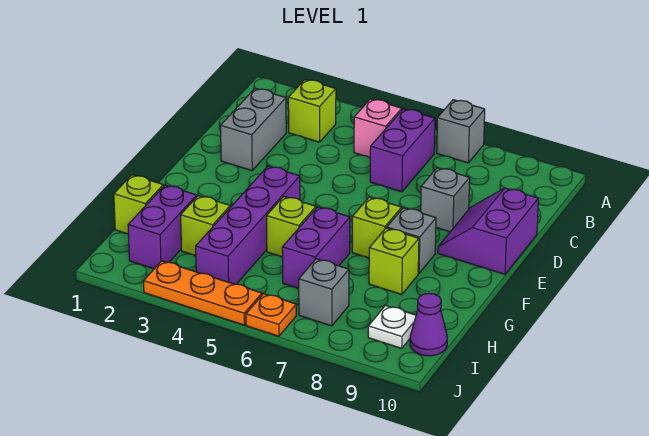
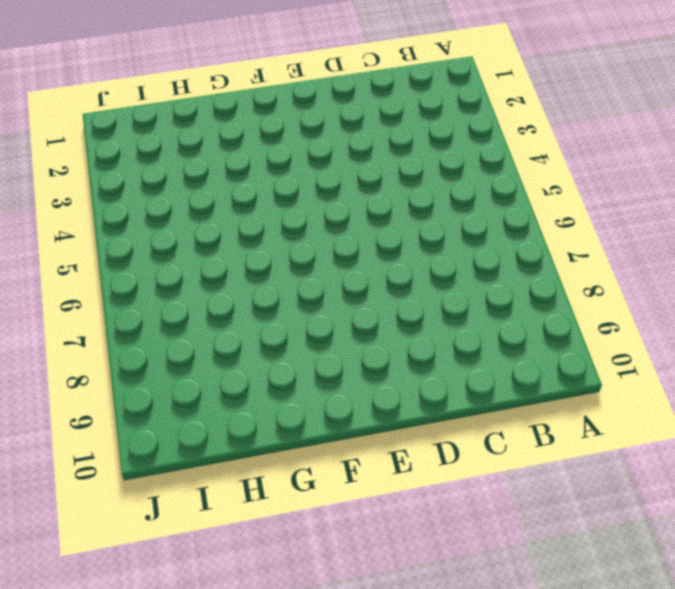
none -> grey brick A7 level 1
none -> lime brick B3 level 1
none -> pink brick B5 level 1

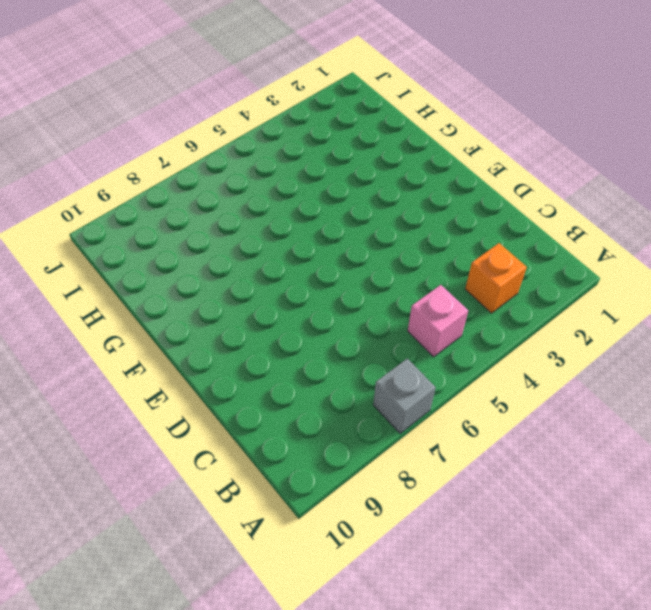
orange brick B3 level 1 -> lime brick B3 level 1
none -> purple brick B6:C6 level 1
none -> grey brick C2:D2 level 1
none -> grey brick D8 level 1

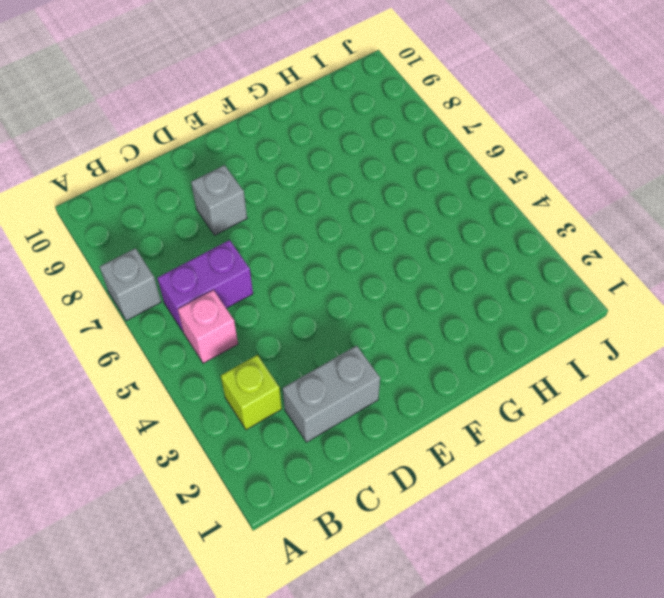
none -> purple slope D9:E10 level 1 top 10
none -> purple brick F4:I4 level 1
none -> lime brick F7 level 1

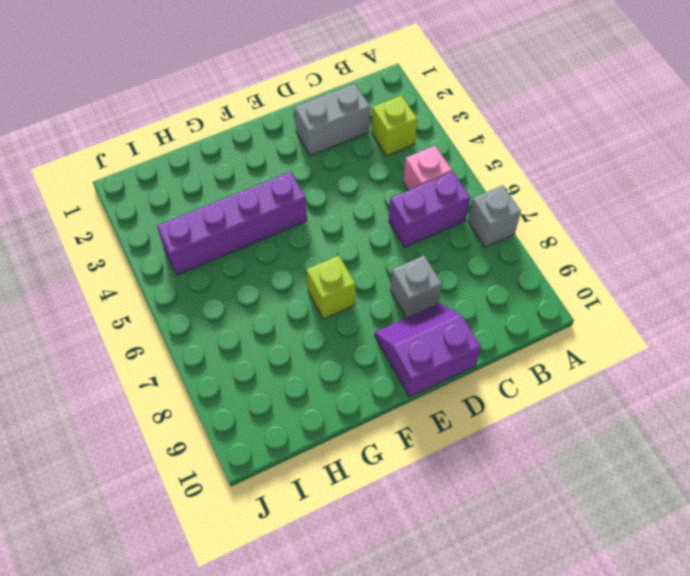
none -> grey brick F8 level 1
none -> lime brick G5 level 1
none -> purple brick G6:H6 level 1

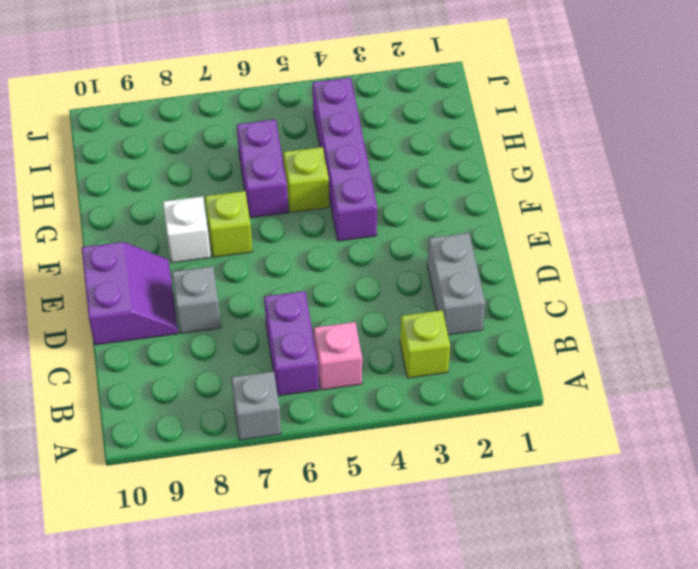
white brick F8 level 1 -> grey brick F8 level 1
none -> lime brick G8 level 1
none -> lime brick H1 level 1
none -> purple brick H2:I2 level 1

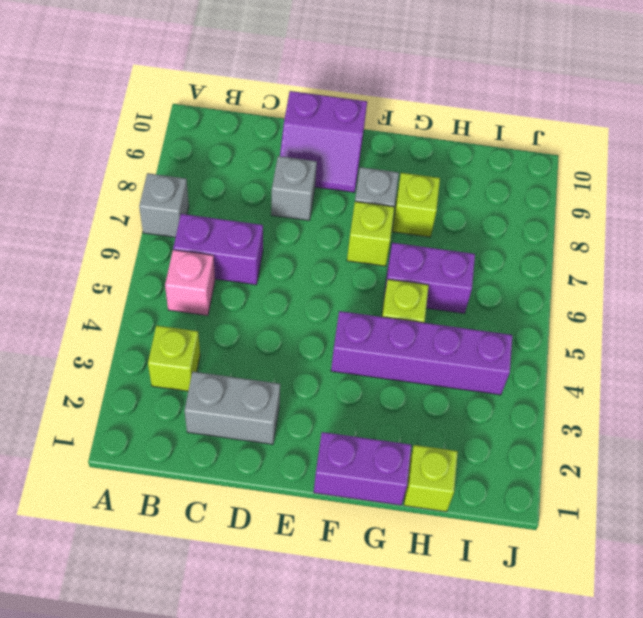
purple brick F1:G1 level 1 -> purple brick H2:I2 level 1
none -> lime brick H3 level 1
none -> grey brick I7 level 1
none -> white plate I9 level 1

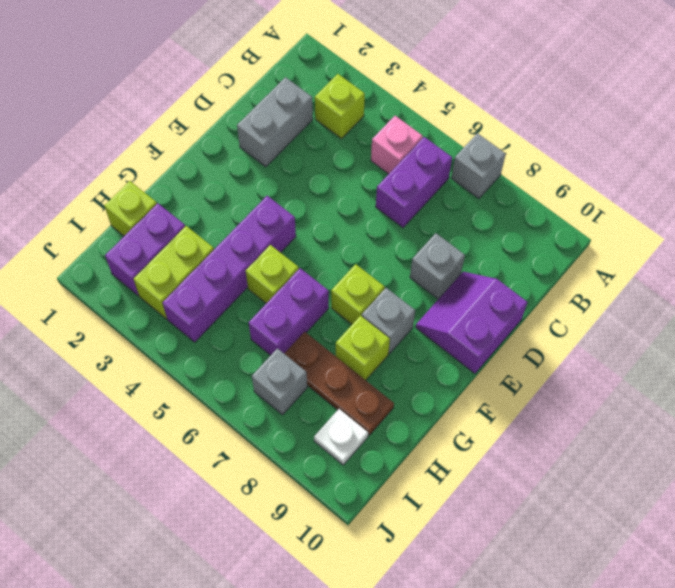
lime brick H3:I3 level 1 -> lime brick H3 level 1
brown plate H7:H9 level 1 -> none
none -> purple cone I10 level 1
none -> orange plate J3:J5 level 1
none -> orange plate J6 level 1

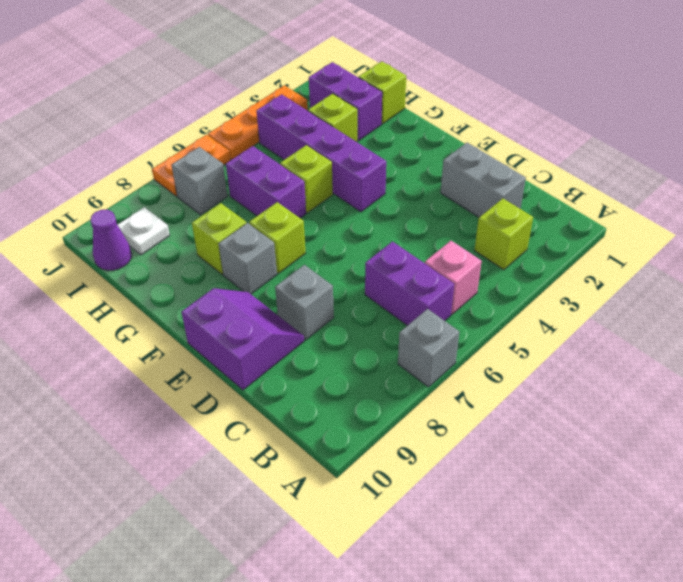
orange plate J6:J7 level 1 -> orange plate J6 level 1

